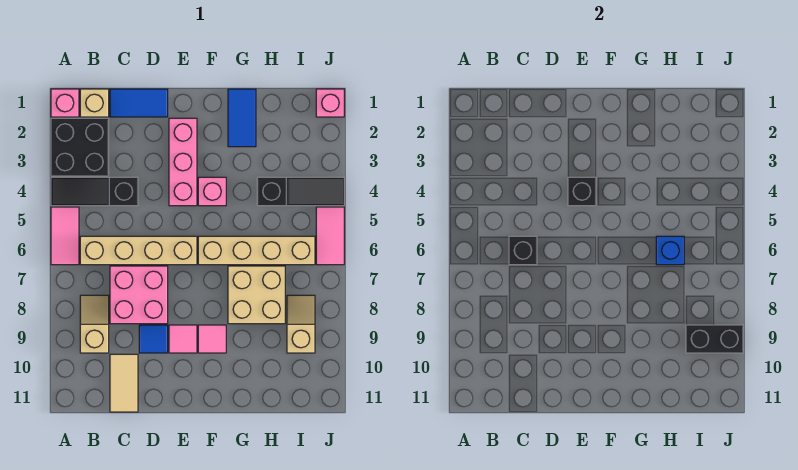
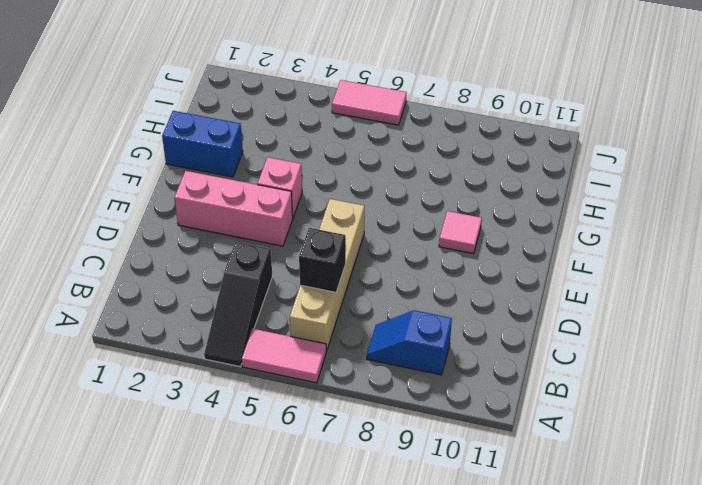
blue slope B8:B9 level 1 top 9 -> tan slope B8:B9 level 1 top 9
blue brick G1:G2 level 1 -> blue tile G1:G2 level 1
none -> pink brick A1 level 1
none -> black brick A2:B3 level 1
none -> tan brick B1 level 1

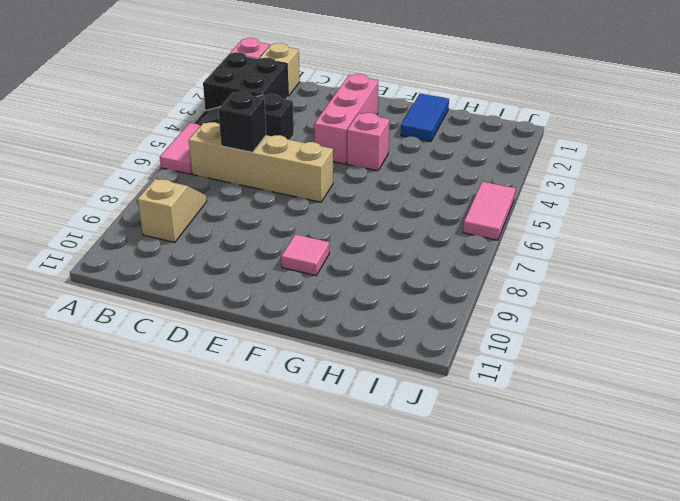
none -> blue tile C1:D1 level 1
none -> pink brick C7:D8 level 1
none -> tan tile C10:C11 level 1

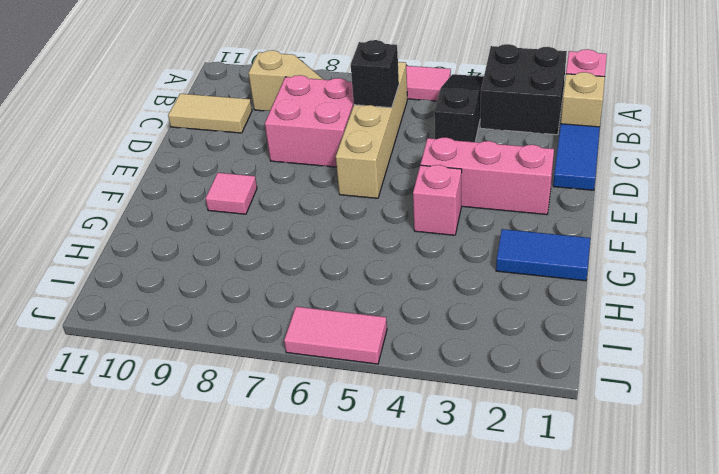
none -> blue tile D9 level 1
none -> pink tile E9 level 1
none -> tan brick F6:I6 level 1

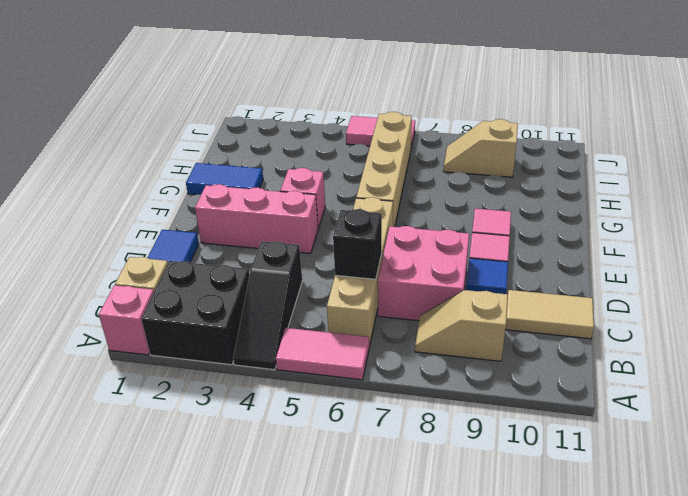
none -> tan brick G7:H8 level 1
none -> black slope H4:J4 level 1 top H
none -> pink brick J1 level 1

